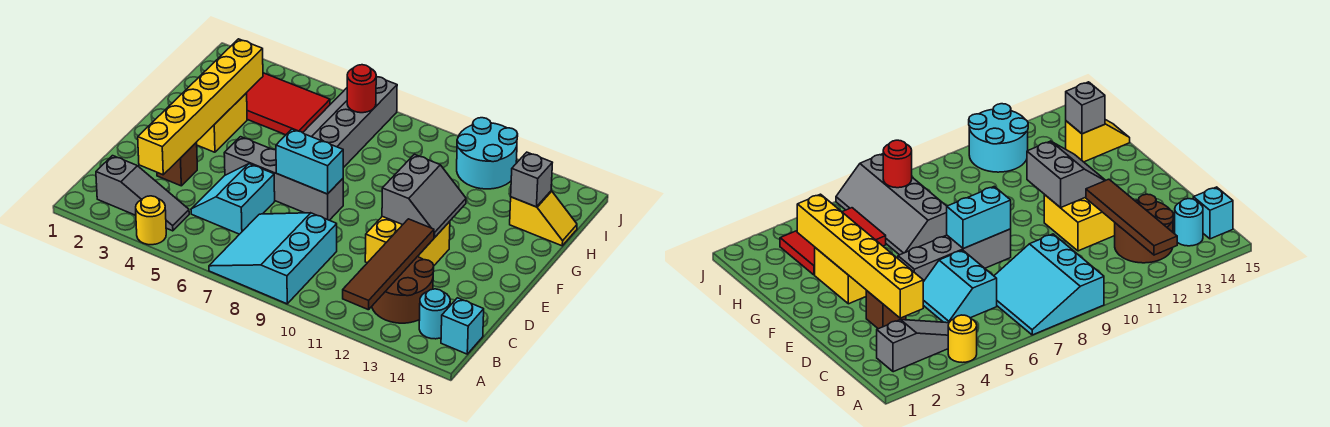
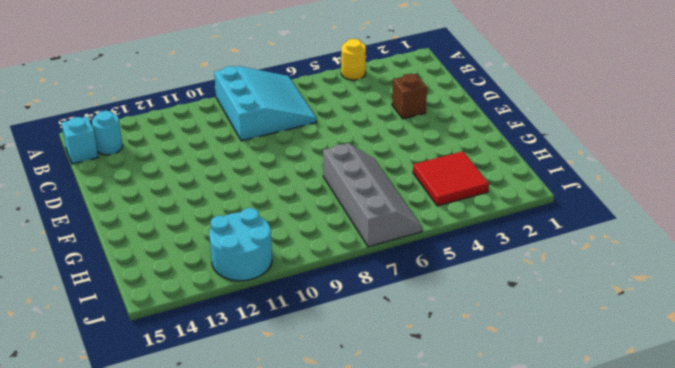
red tile H3:I4 level 1 -> red tile H3:I5 level 1
none -> grey slope B2:B4 level 1 top 2
none -> brown round brick B12:C13 level 1
none -> cyan slope C5:D6 level 1 top 6

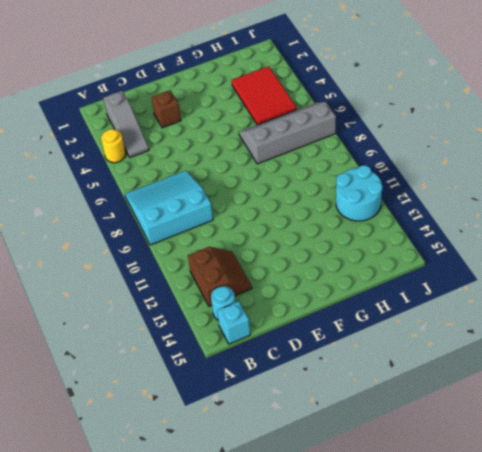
brown slope B12:C13 level 1 top B -> brown round brick B12:C13 level 1
none -> cyan slope C5:D6 level 1 top 6
none -> yellow brick D11:E12 level 1
none -> grey brick E5:E8 level 1

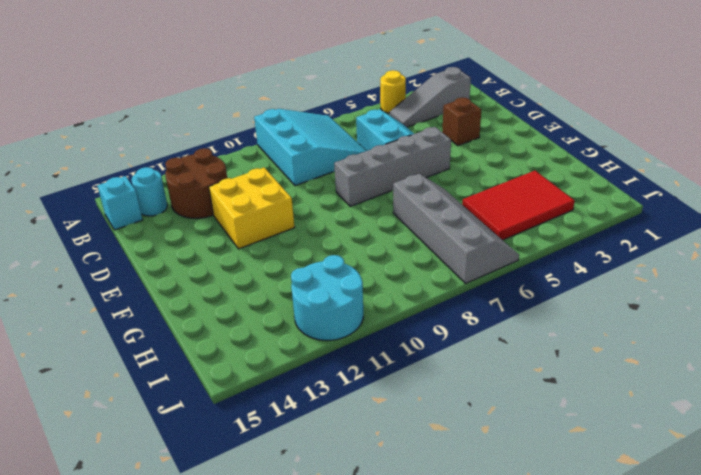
none -> yellow brick F3:G3 level 1
none -> yellow slope H14:H15 level 1 top 14
none -> brown tile A12:D12 level 2

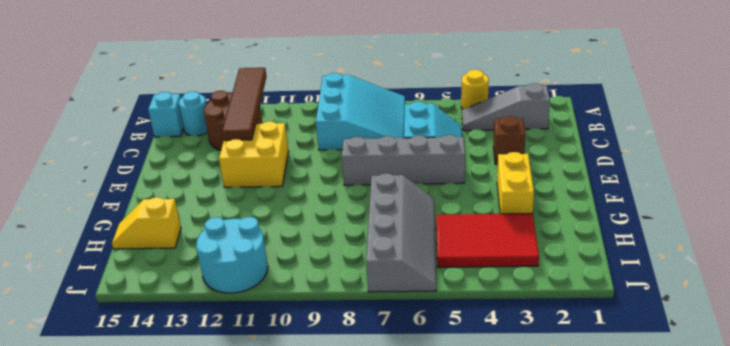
none -> yellow brick C3:H3 level 2
none -> cyan brick E7:E8 level 2
none -> grey slope E11:F12 level 2 top 11

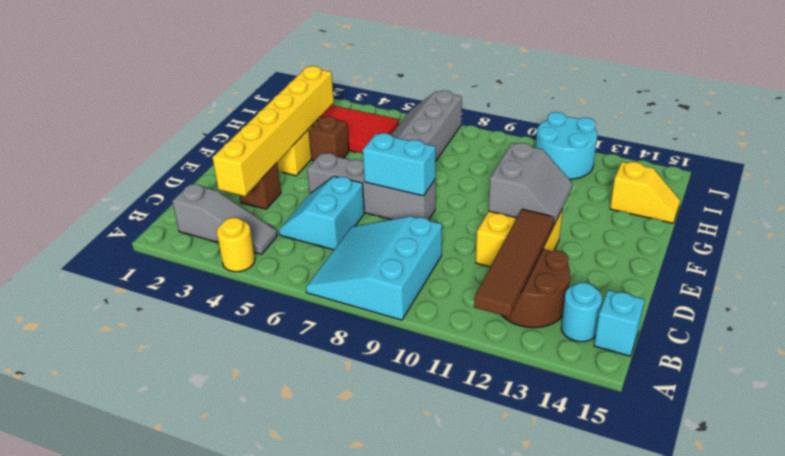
brown brick G4 level 1 -> none
none -> grey brick H14 level 2
none -> red round brick I7 level 2

